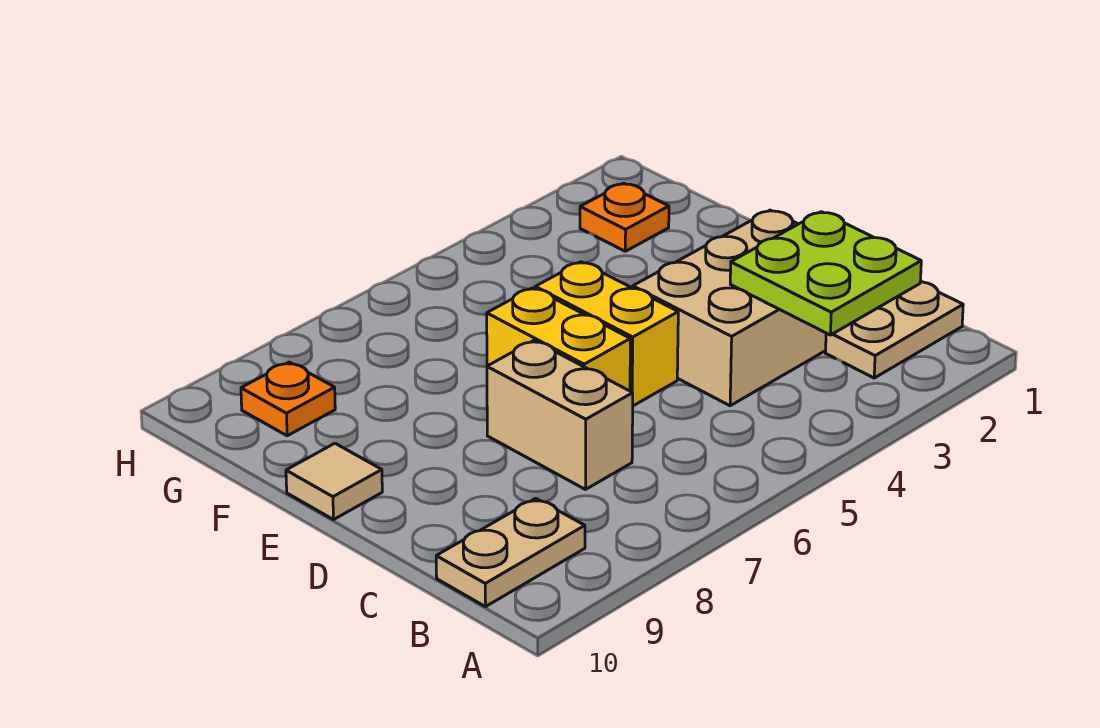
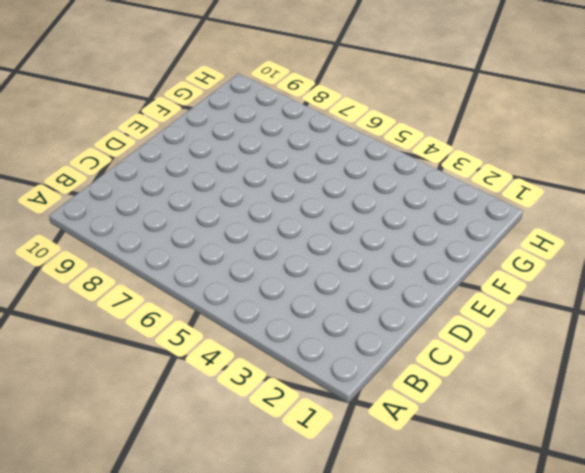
none -> tan plate B1:B2 level 1
none -> tan plate B9:B10 level 1

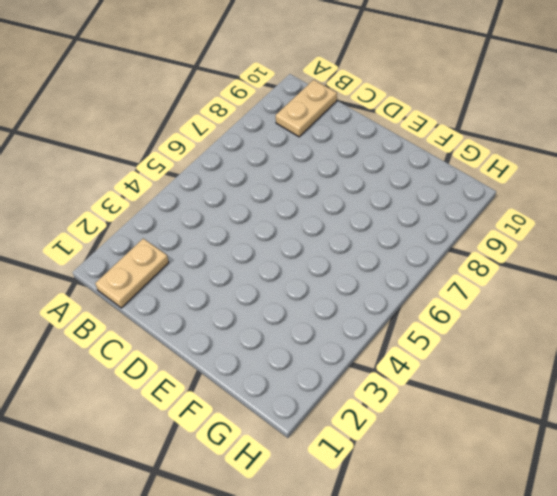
none -> tan brick C2:D4 level 1
none -> tan brick C7:D7 level 1

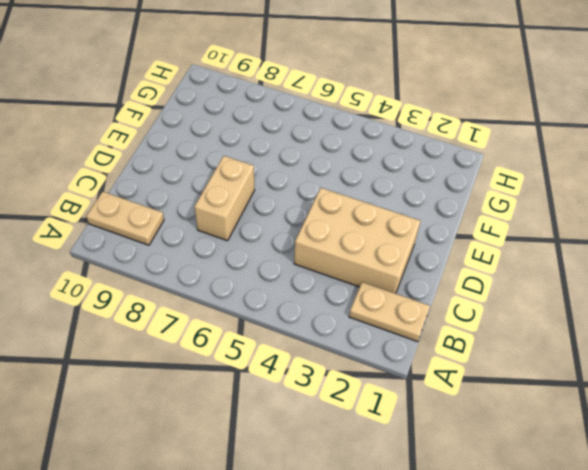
none -> yellow brick D5:E5 level 1
none -> yellow brick D6:E6 level 1

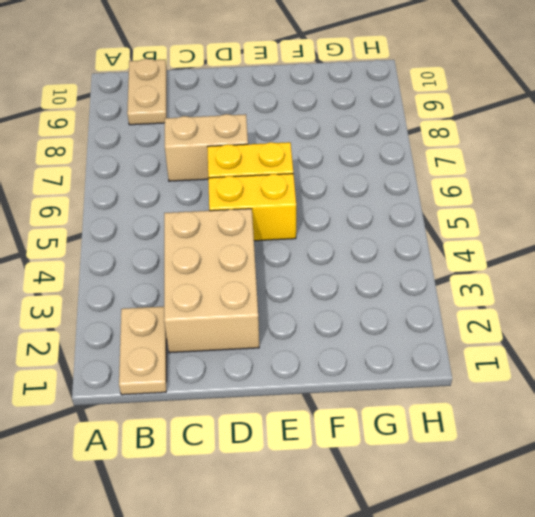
none -> tan tile E10 level 1
none -> orange plate G2 level 1

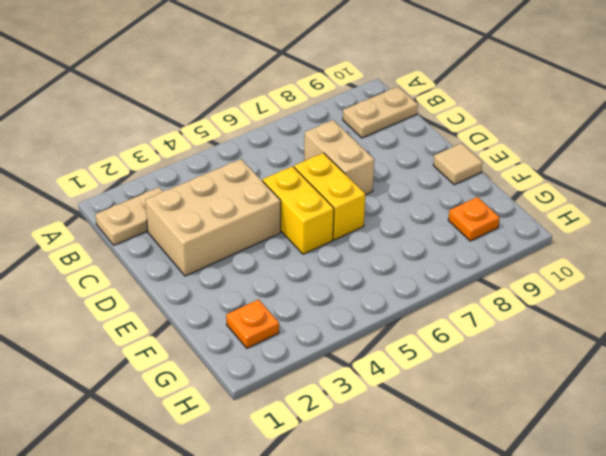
none -> lime plate B2:C3 level 2

